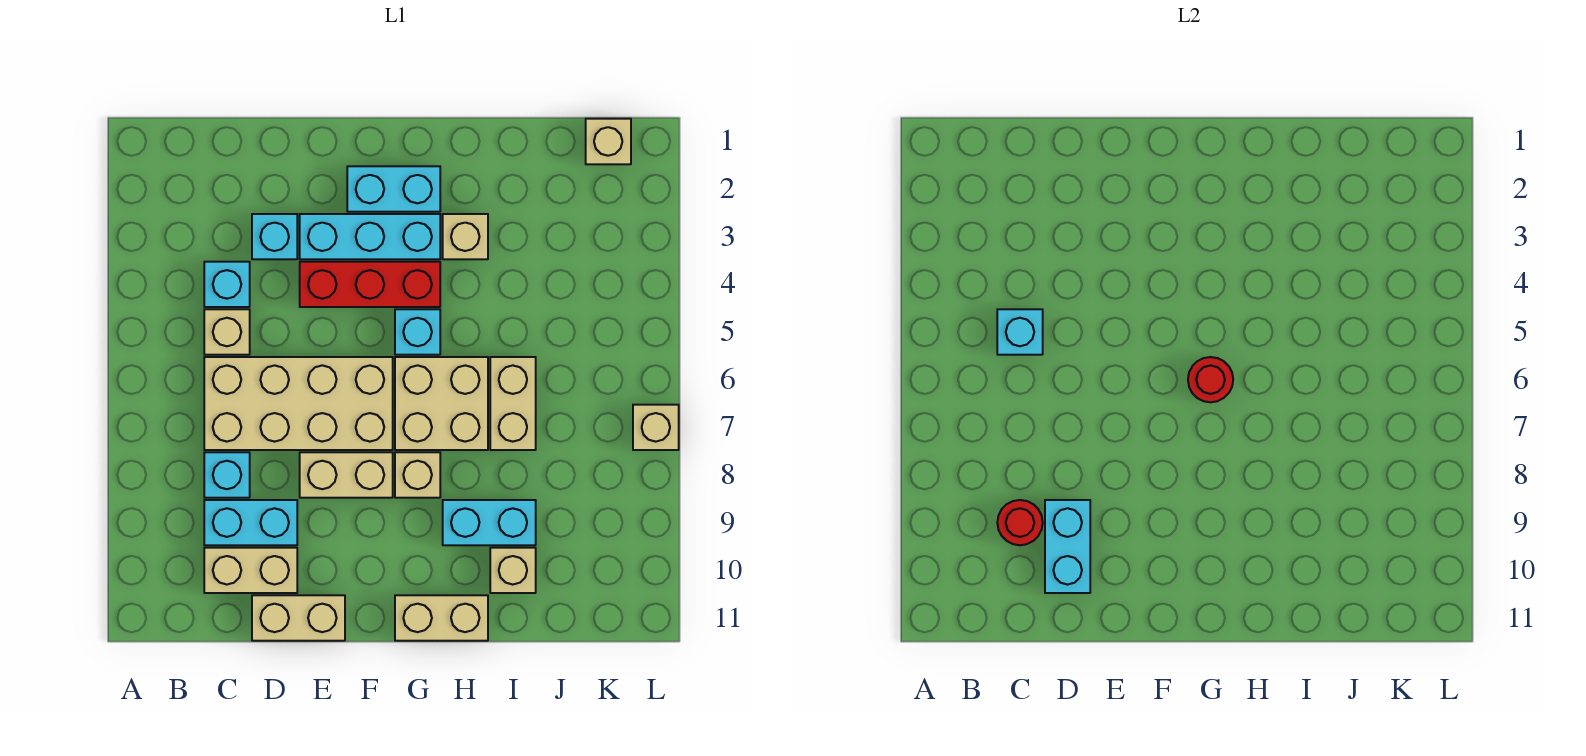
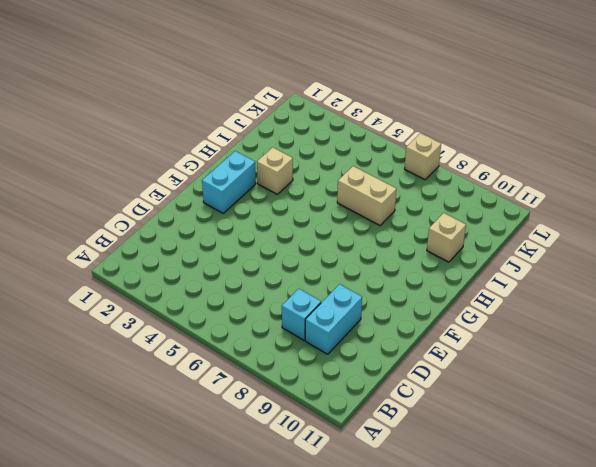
none -> cyan brick C4 level 1
none -> tan brick C5 level 1
none -> tan brick C6:F7 level 1

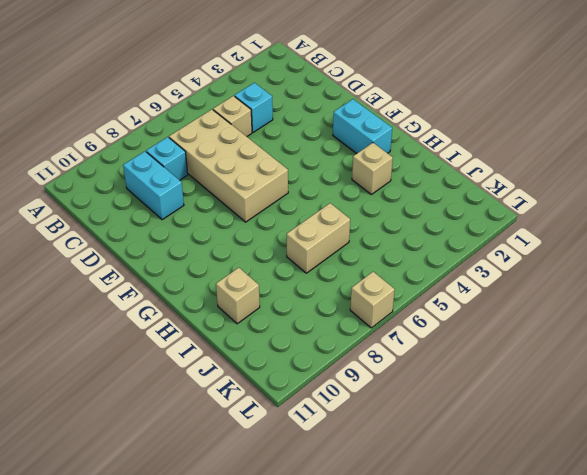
none -> tan brick C10:D10 level 1
none -> cyan brick D3 level 1
none -> tan brick D11:E11 level 1

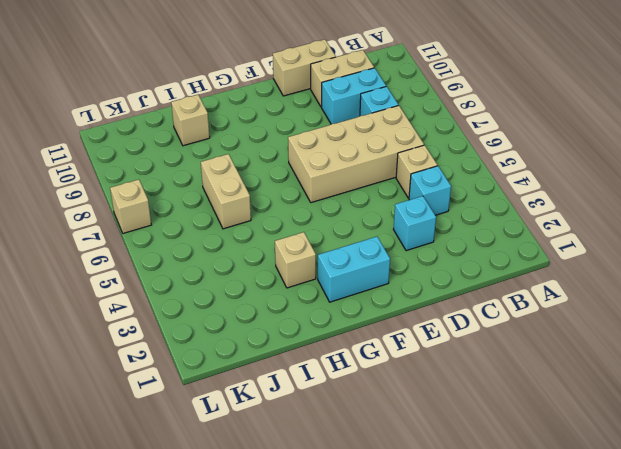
none -> cyan brick E3:G3 level 1
none -> red brick E4:G4 level 1
none -> tan brick E8:F8 level 1

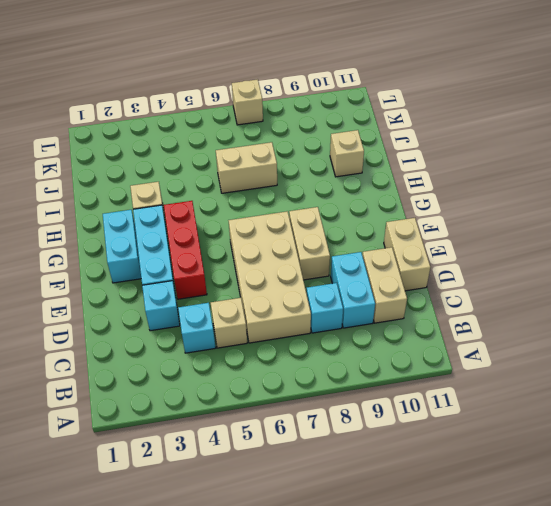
none -> cyan brick G5 level 1
none -> tan brick G6:H7 level 1
none -> tan brick G8 level 1

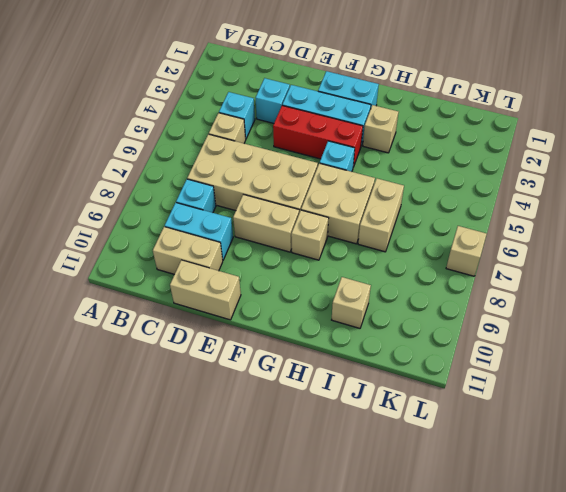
none -> tan brick G11:H11 level 1
none -> cyan brick H9:I9 level 1
none -> tan brick K1 level 1

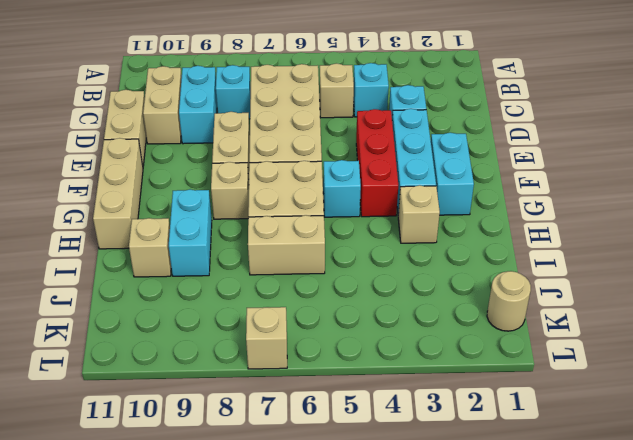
tan brick F11:H11 level 1 -> tan brick G11:H11 level 1
tan round brick K1 level 1 -> tan brick K1 level 1
none -> cyan brick C5 level 2
none -> red round brick C9 level 2
none -> cyan brick D9:D10 level 2

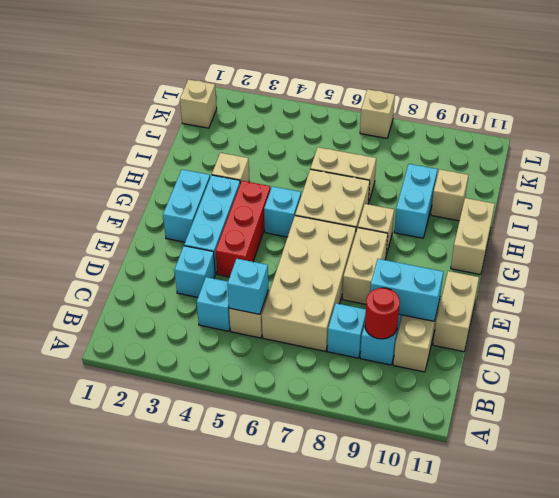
none -> red round brick G6 level 2

